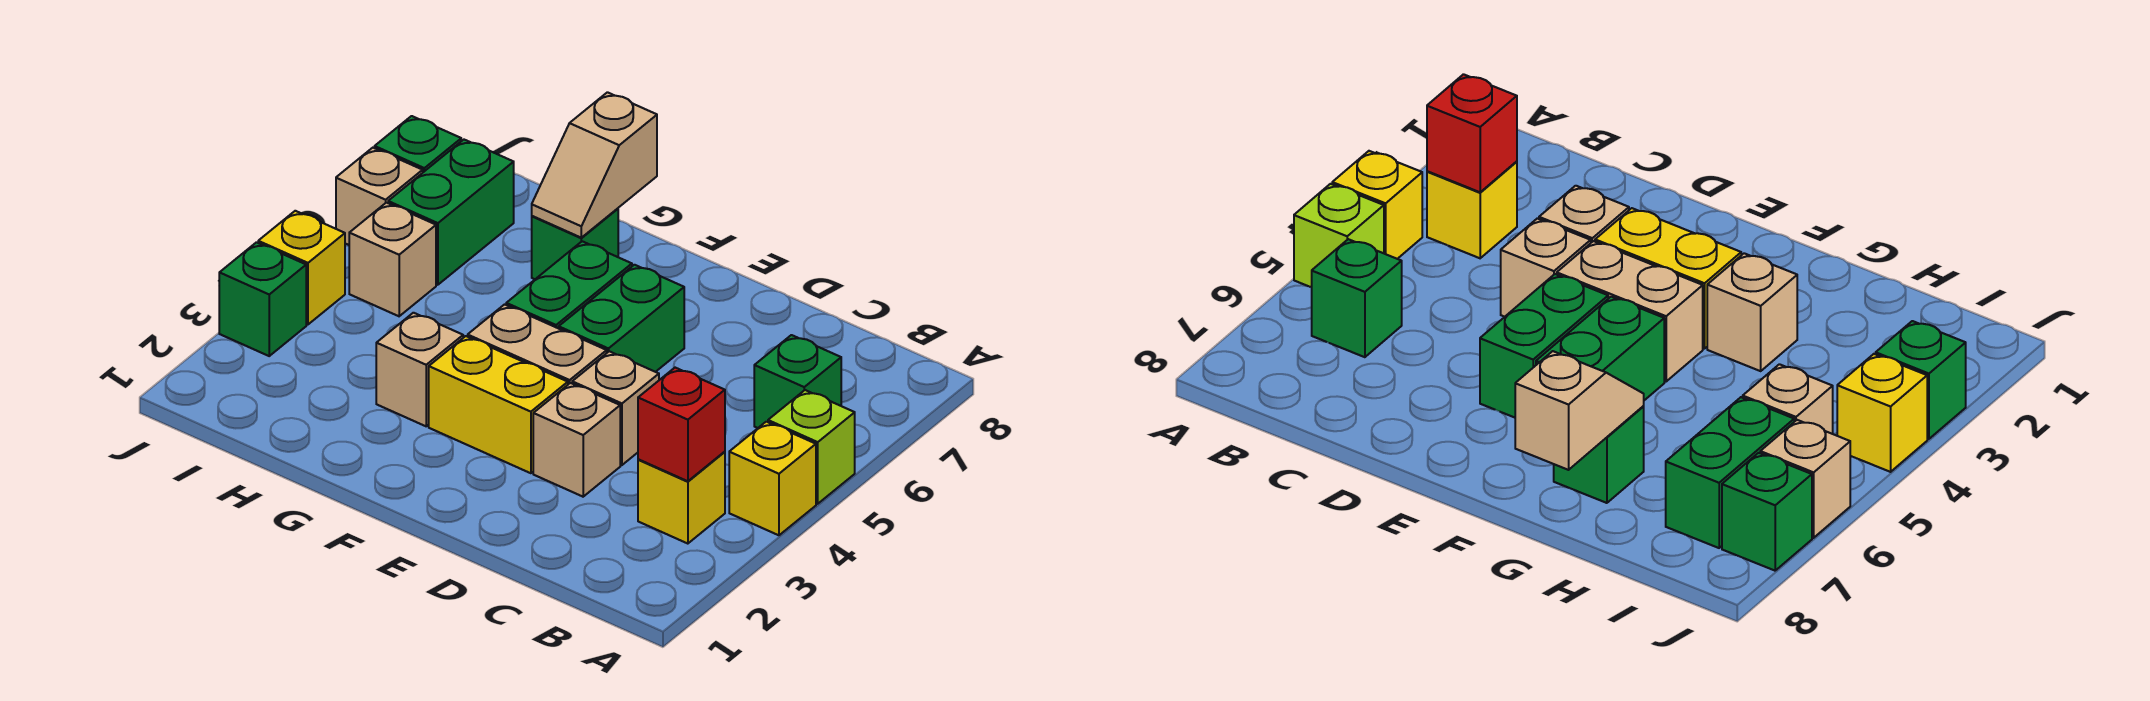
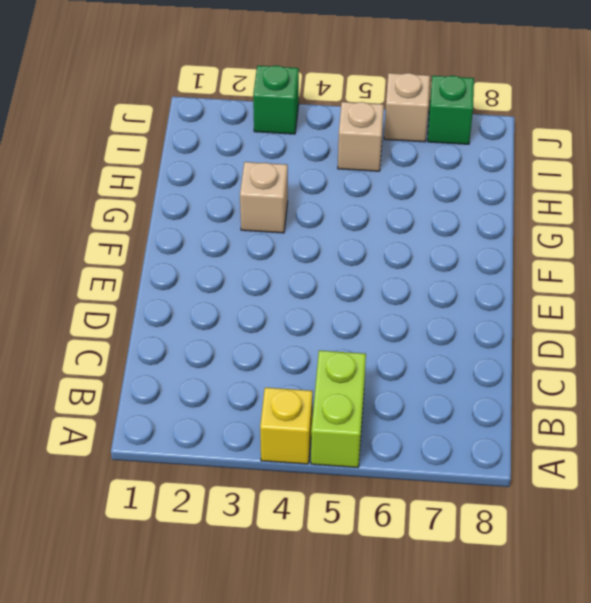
lime brick A5:B5 level 1 -> lime brick A5 level 1
none -> yellow brick B3 level 1
none -> green brick B6 level 1
none -> tan brick D3 level 1

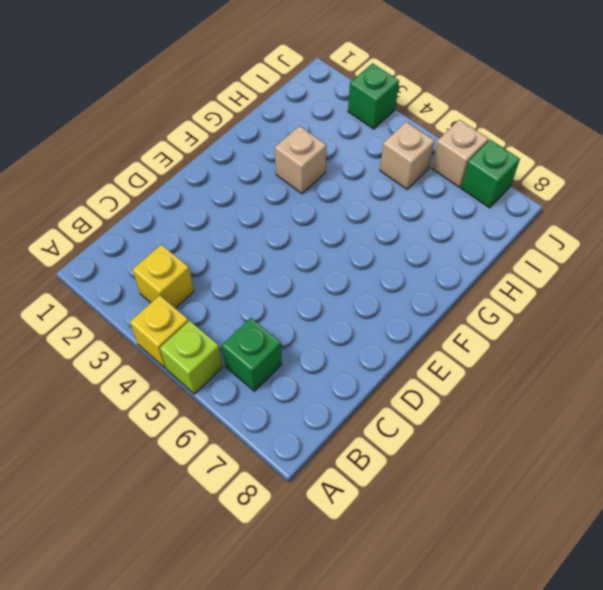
none -> tan brick D3 level 1
none -> tan brick D4 level 1
none -> yellow brick E3:F3 level 1

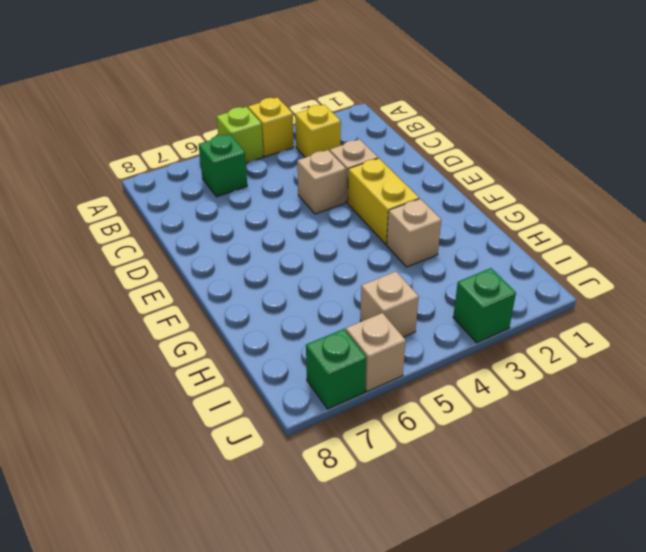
none -> tan brick E4:F4 level 1
none -> green brick E5:E6 level 1
none -> green brick F5:F6 level 1

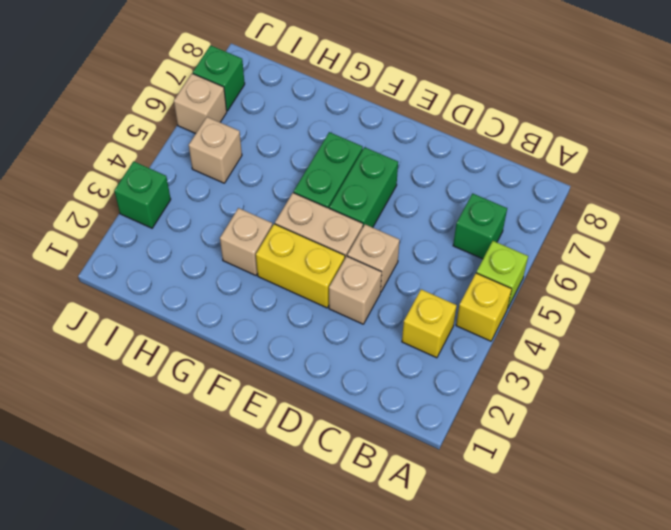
none -> green brick G7 level 1
none -> green brick I6:I7 level 1
none -> yellow brick J4 level 1

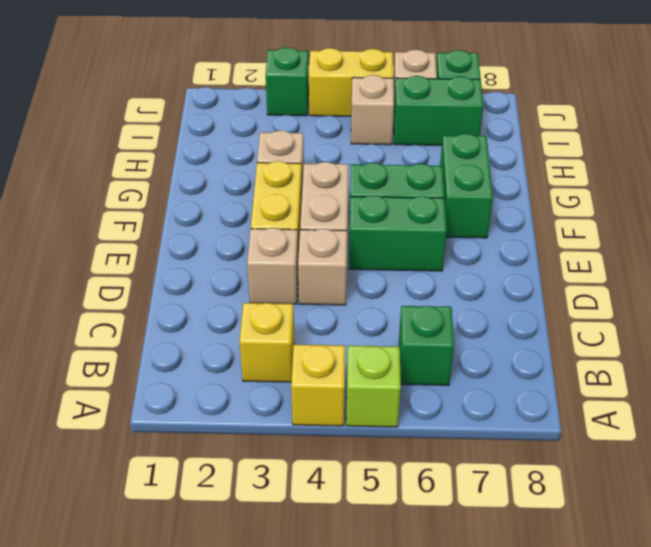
green brick F7:G7 level 1 -> green brick G7 level 1
yellow brick J4:J5 level 1 -> yellow brick J4 level 1
none -> red brick B3 level 2
none -> tan slope G7:G8 level 2 top 8

